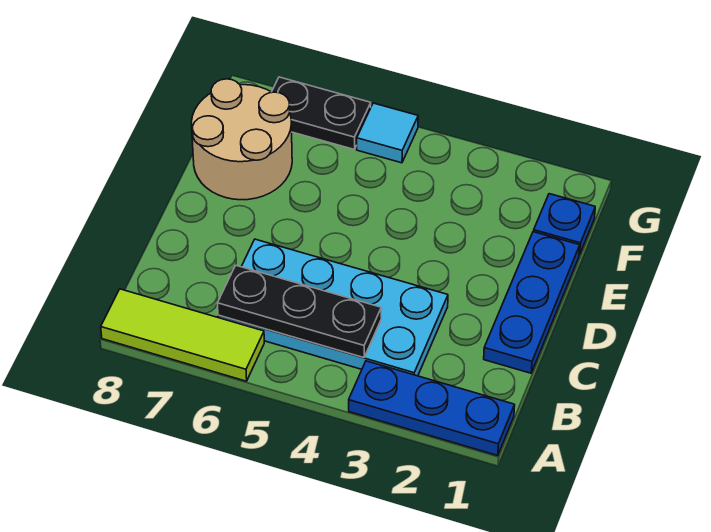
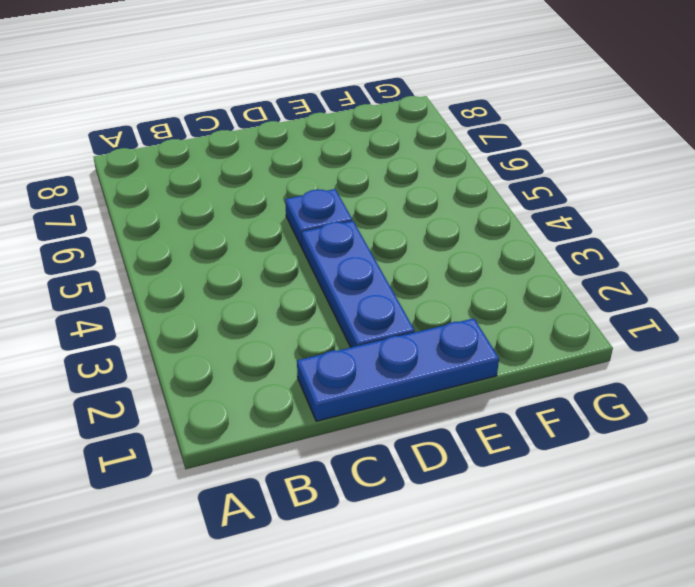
blue plate D2:D4 level 1 -> blue plate A1:A3 level 1
blue plate D5 level 1 -> blue plate F1 level 1
none -> lime tile A6:A8 level 1
none -> cyan plate B3:C6 level 1

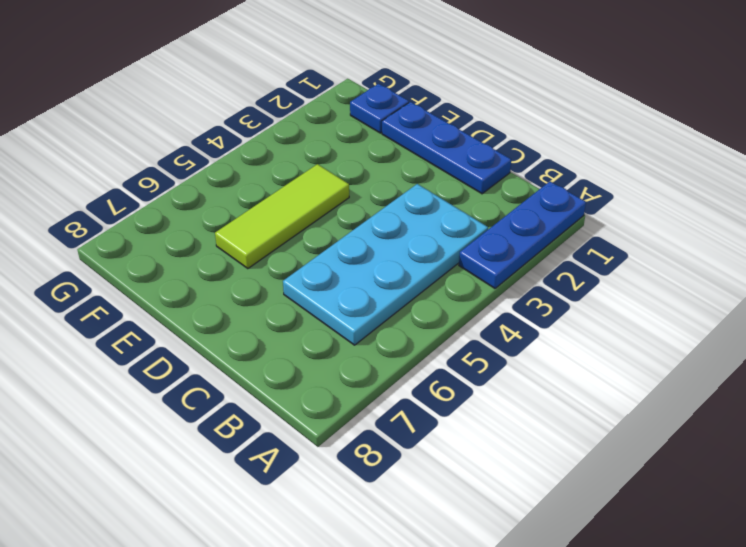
lime tile E4:E6 level 1 -> lime tile A6:A8 level 1
none -> tan round brick E7:F8 level 1
none -> cyan tile G5 level 1

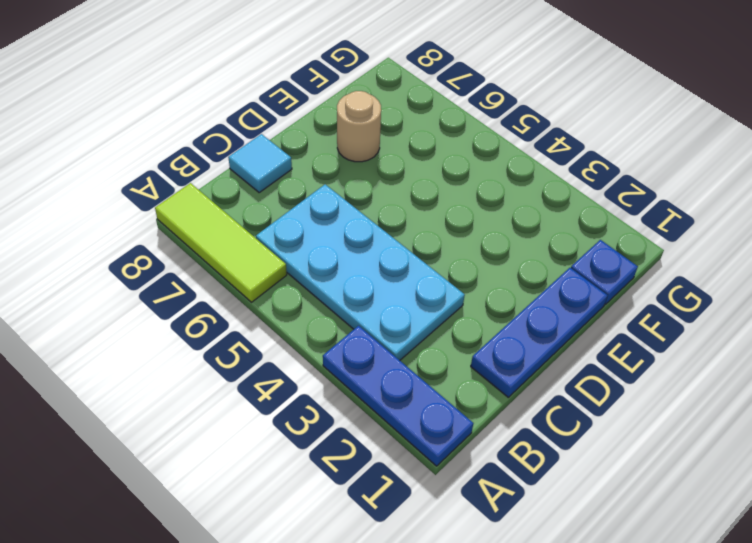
cyan tile C8 level 1 -> cyan tile G5 level 1
tan round brick E7 level 1 -> tan round brick E7:F8 level 1
none -> black plate G6:G7 level 1
none -> black plate B4:B6 level 2

